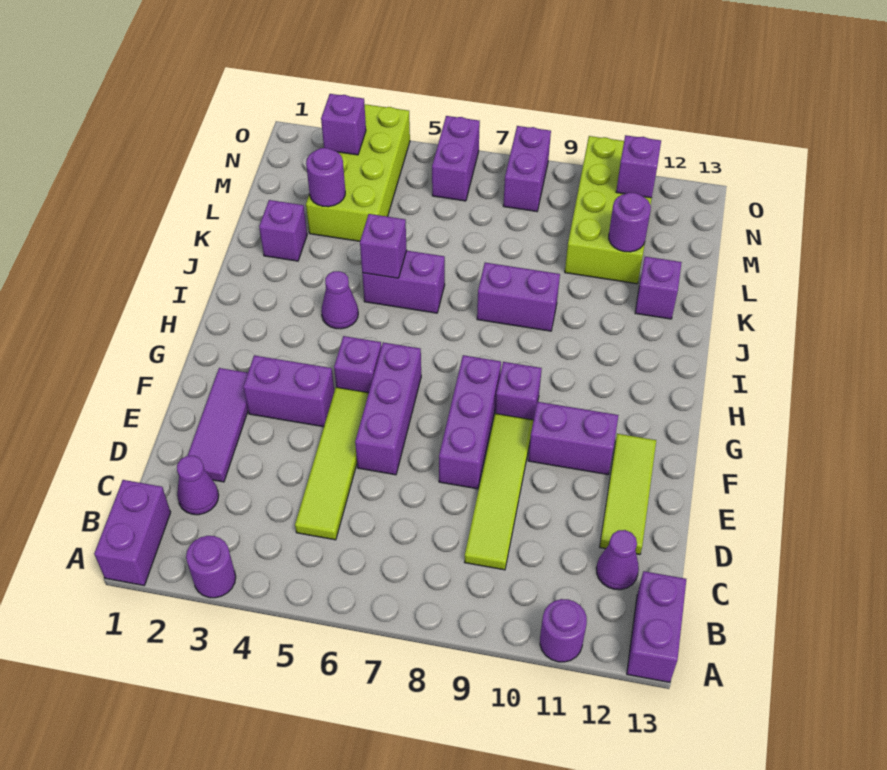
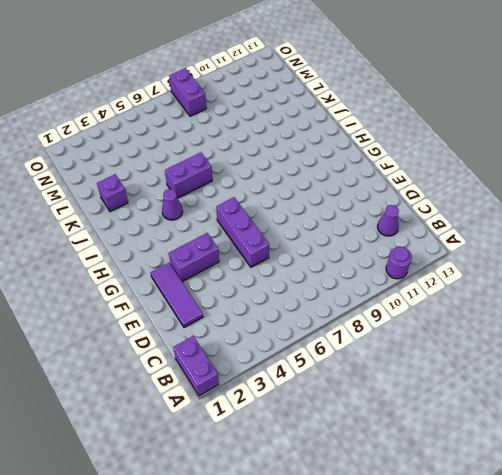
none -> purple round brick A3 level 1
none -> purple brick A13:B13 level 1
none -> purple cone C2 level 1
none -> lime tile C5:F5 level 1

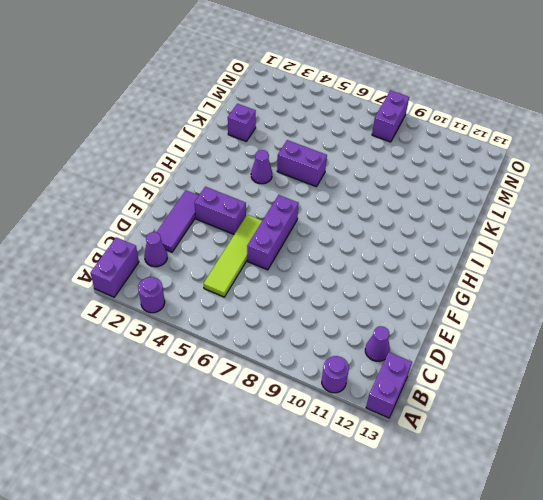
none -> lime tile C9:F9 level 1
none -> lime tile D12:F12 level 1
none -> purple brick E8:G8 level 1
none -> purple brick F10:F11 level 1

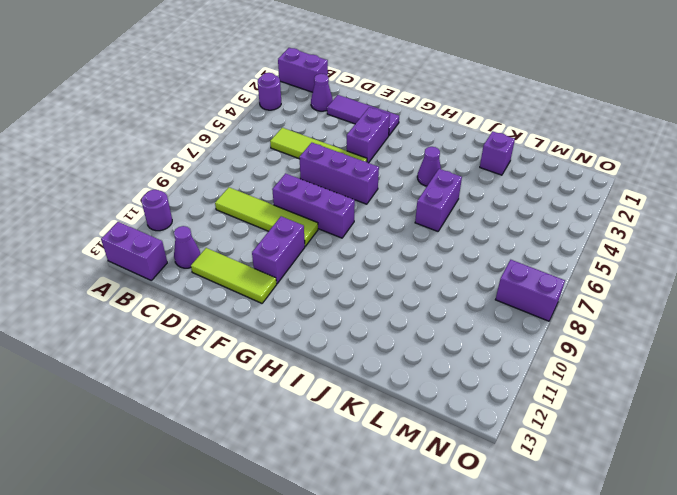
none -> purple brick G5 level 1
none -> purple brick G9 level 1
none -> purple brick J8:J9 level 1
none -> purple brick K12 level 1

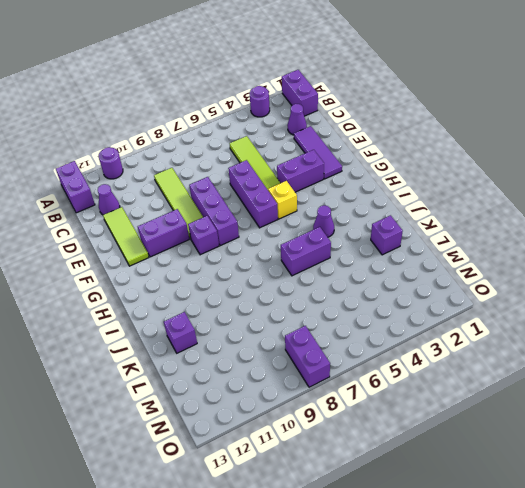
yellow brick G5 level 1 -> purple brick G5 level 1
none -> purple brick J8:J9 level 1
none -> lime brick L3:O4 level 1
none -> lime brick L10:O11 level 1
none -> purple brick N6:O6 level 1

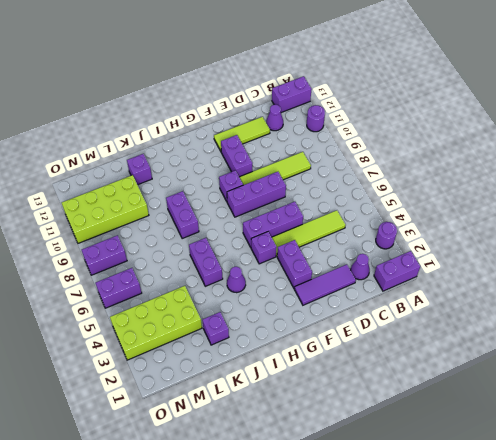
none -> purple brick J5 level 2
none -> purple round brick L3 level 2
none -> purple round brick L11 level 2
none -> purple brick N3 level 2

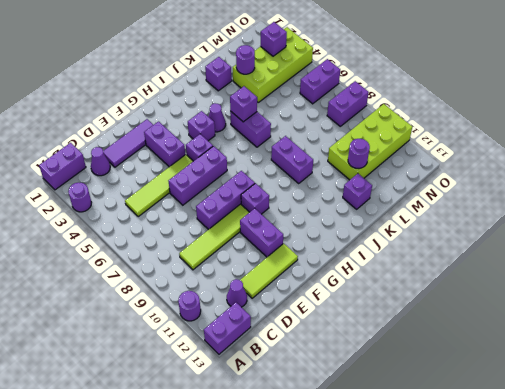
purple brick H4 level 1 -> purple brick N11 level 2

